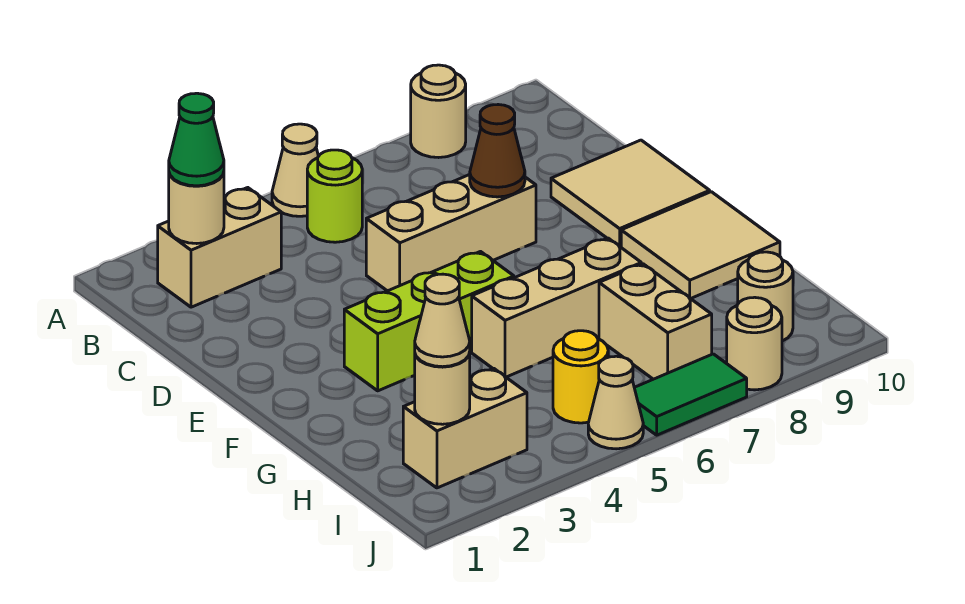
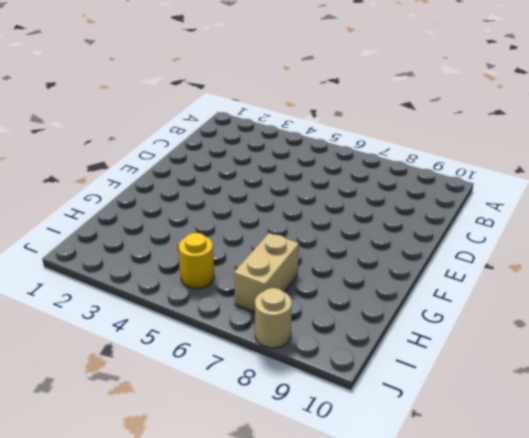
none -> tan cone A5 level 1
none -> tan round brick A8 level 1
none -> tan brick B2:B3 level 1

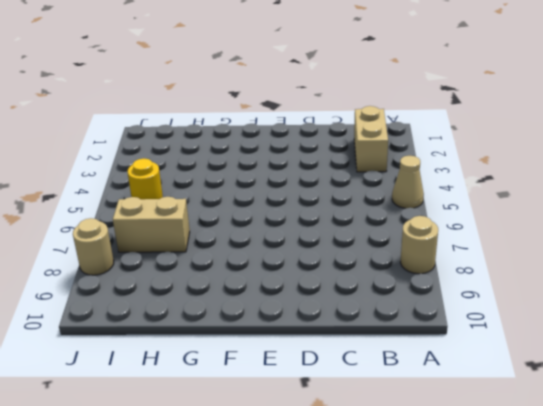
none -> lime round brick B5 level 1
none -> tan brick D5:D7 level 1
none -> tan tile D9:E10 level 1

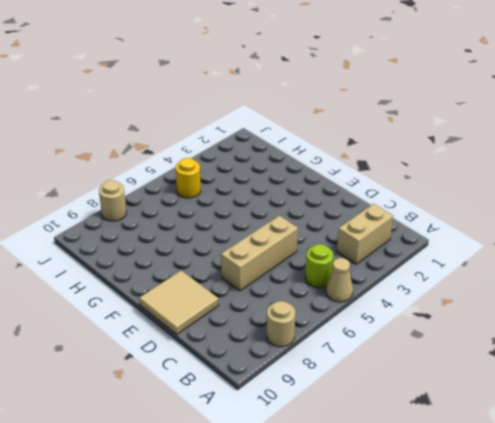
none -> lime brick F3:F5 level 1
none -> tan tile F9:G10 level 1
none -> tan brick G5:G7 level 1

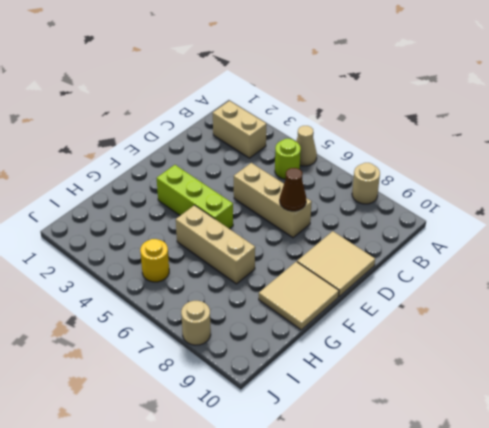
none -> tan brick H7:I7 level 1
none -> tan brick I2:I3 level 1
none -> tan round brick I9 level 1

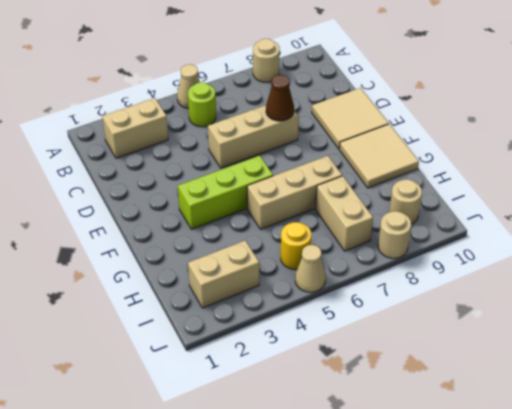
none -> green tile J6:J7 level 1
none -> tan round brick B2 level 2
none -> tan round brick I2 level 2

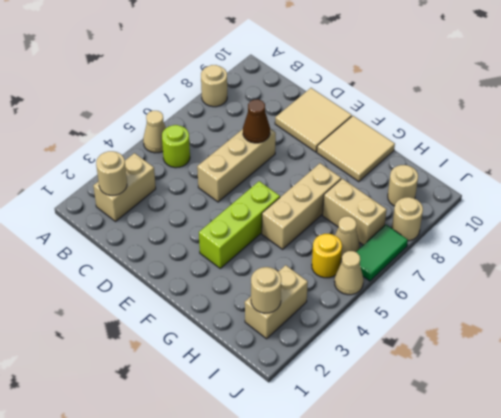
tan cone I6 level 1 -> tan cone I2 level 3
none -> green cone B2 level 3

